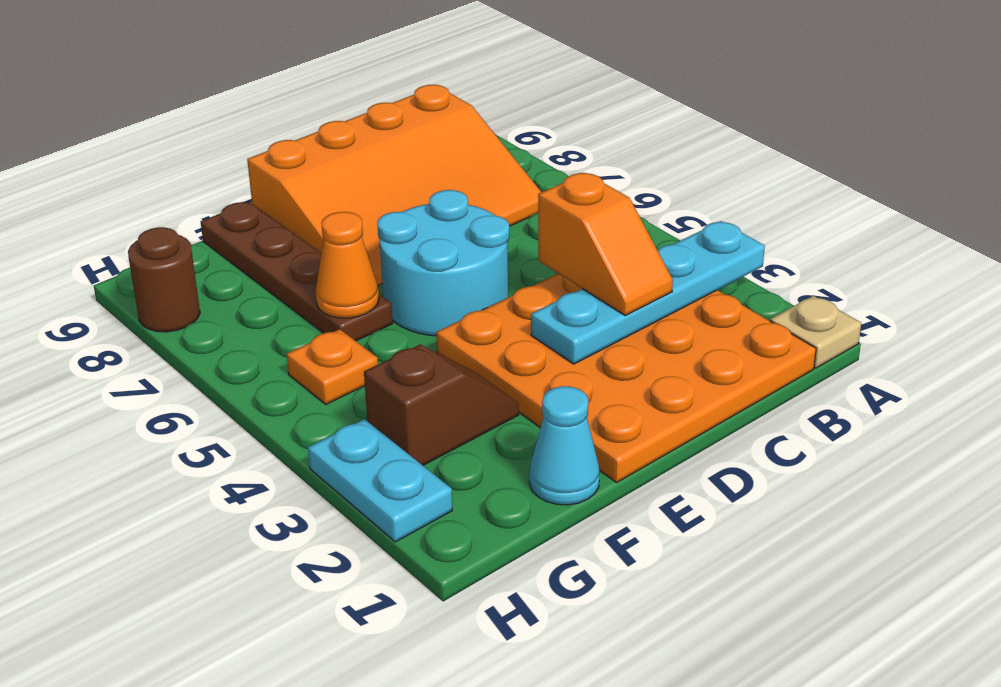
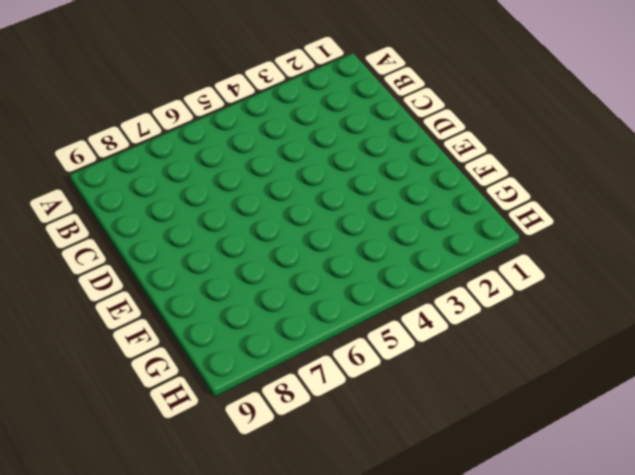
none -> tan plate A1 level 1
none -> orange plate B1:E4 level 1
none -> orange slope B7:E9 level 1 top 9

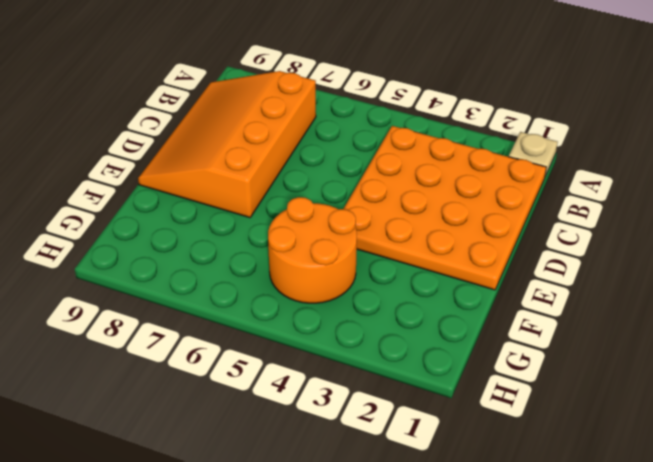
orange slope B7:E9 level 1 top 7 -> orange slope B7:E9 level 1 top 9
orange round brick F4:G5 level 1 -> orange plate G5 level 1
none -> cyan round brick D5:E6 level 1
none -> cyan cone F1 level 1
none -> brown slope F3:G3 level 1 top G

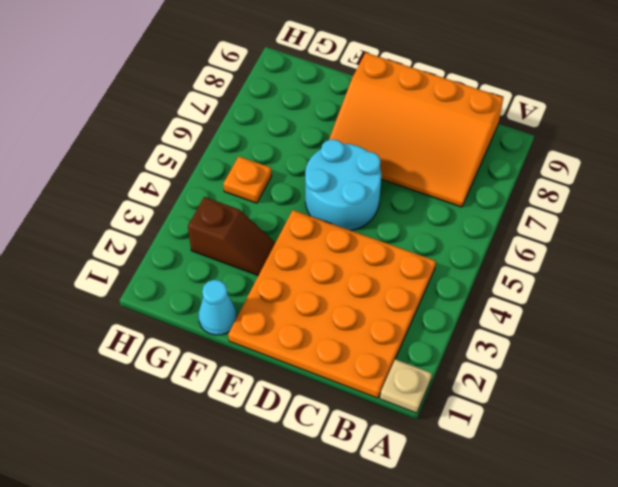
none -> brown plate F6:F9 level 1
none -> cyan plate H2:H3 level 1
none -> brown round brick H8 level 1

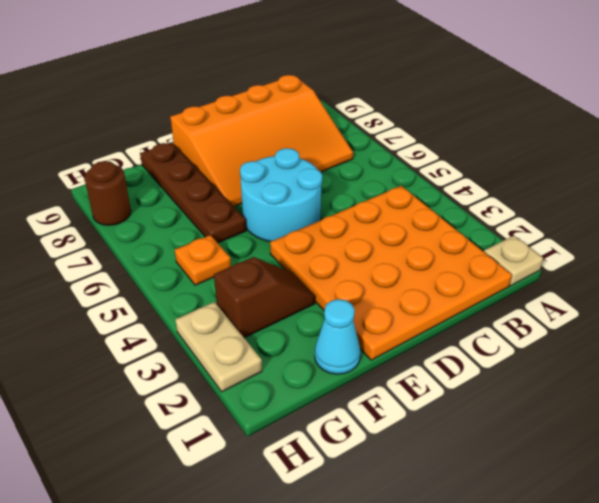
tan plate H2:H3 level 1 -> cyan plate H2:H3 level 1
none -> cyan plate A3:D3 level 2
none -> orange cone F6 level 2
none -> orange slope C3:C4 level 3 top 4

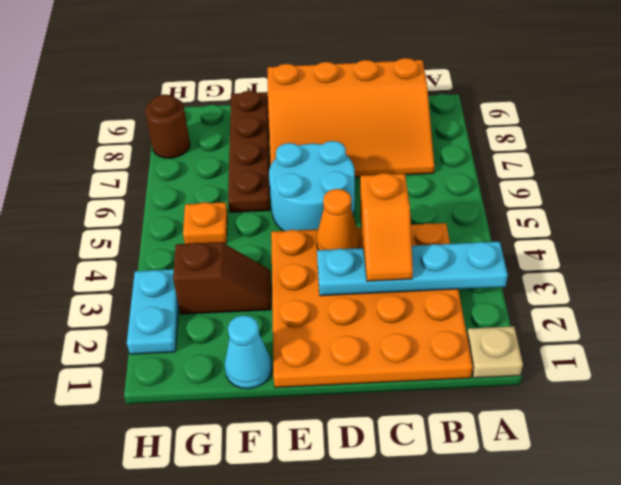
orange cone D4 level 2 -> orange cone F6 level 2

